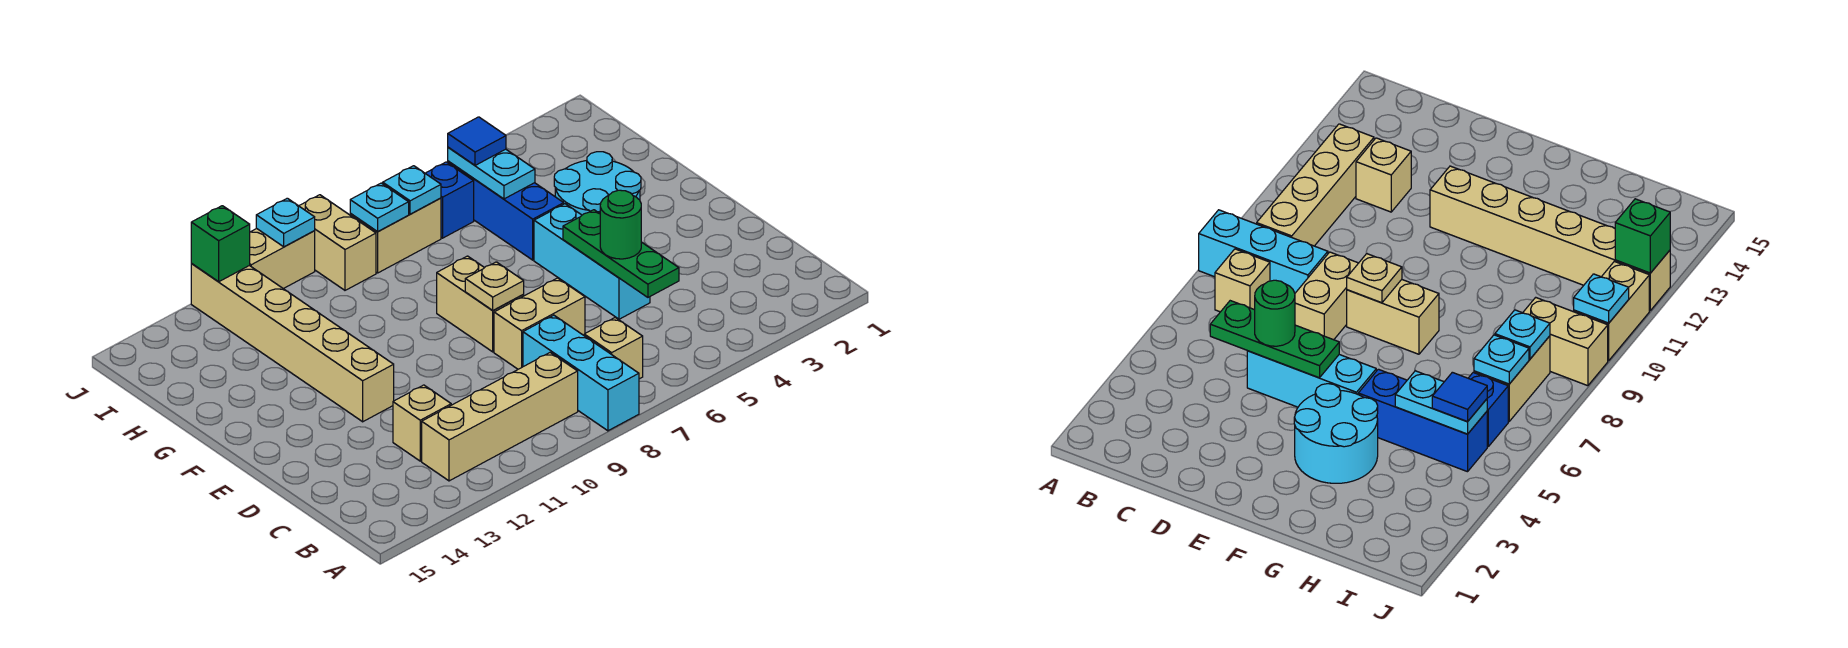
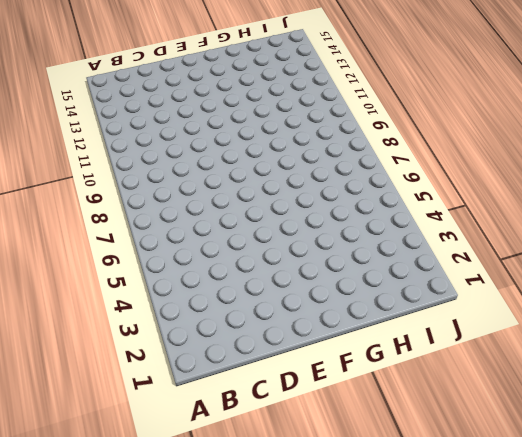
none -> cyan brick A8:C8 level 1
none -> tan brick B7 level 1
none -> tan brick B9:B12 level 1

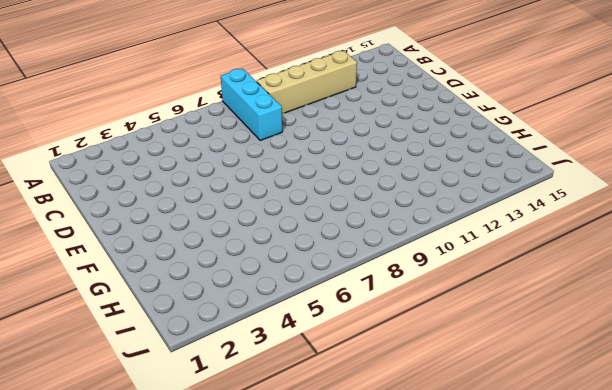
none -> tan brick B7 level 1
none -> tan brick C12 level 1
none -> cyan brick D5:F5 level 1

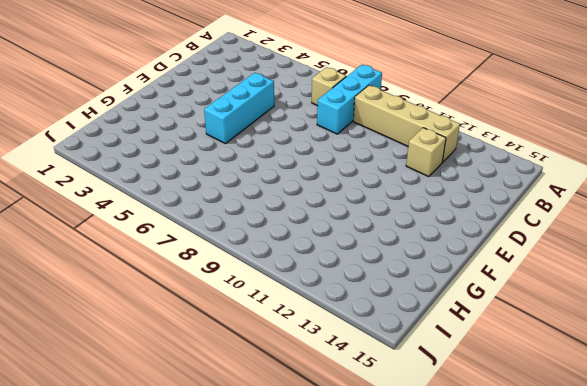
none -> tan brick D7:D8 level 1
none -> tan brick E8:F8 level 1
none -> tan brick E12:J12 level 1

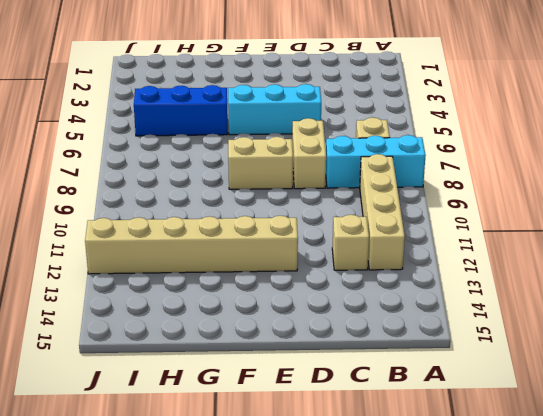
none -> cyan round brick F3:G4 level 1
none -> blue brick I6 level 1
none -> tan brick I7:I8 level 1

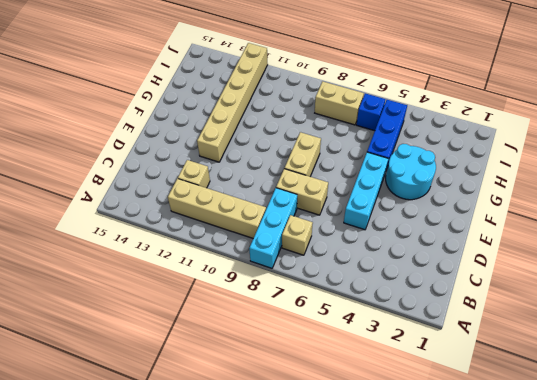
none -> tan brick I9:J9 level 1
none -> tan brick J10:J11 level 1
none -> green plate C5:E5 level 2

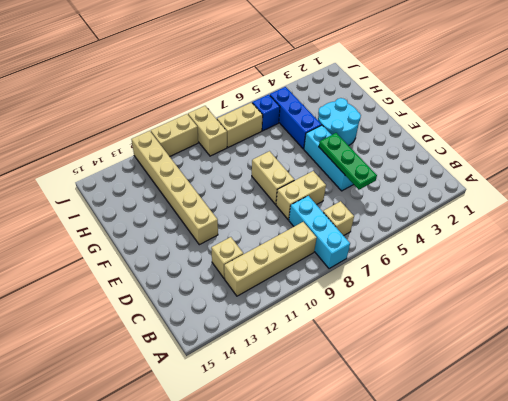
none -> tan plate E8 level 2
none -> cyan plate H5:I5 level 2
none -> cyan plate I7 level 2

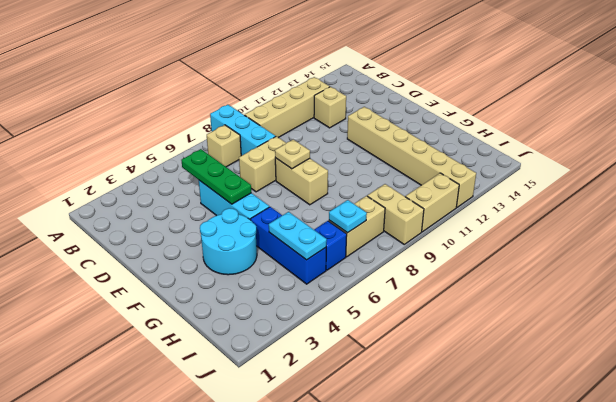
none -> cyan plate I8 level 2
none -> cyan plate J10 level 2
none -> green brick J12 level 2

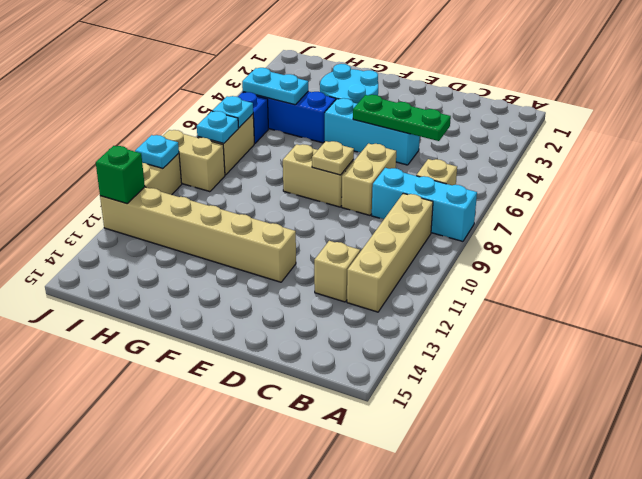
none -> green round brick D5 level 3
none -> blue tile I5 level 3

